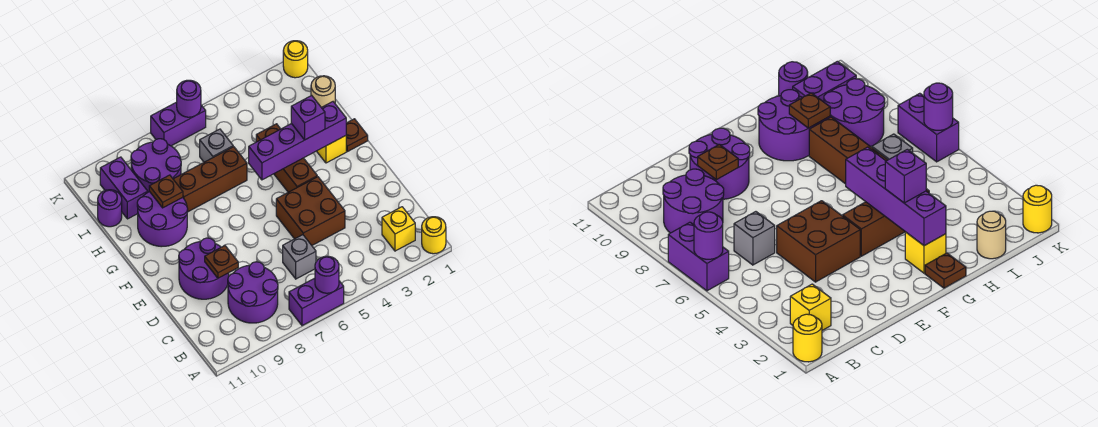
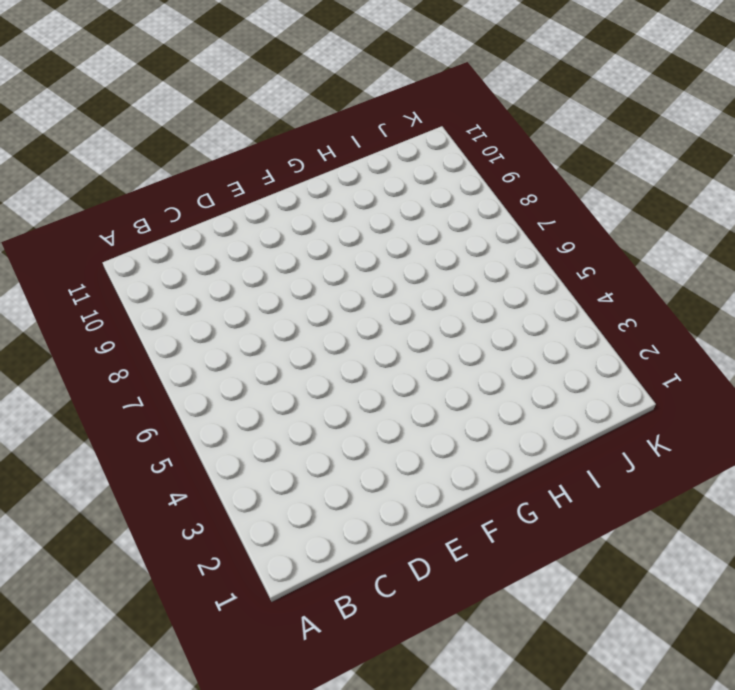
none -> yellow round brick A1 level 1
none -> purple brick A6:A7 level 1
none -> yellow brick B2 level 1

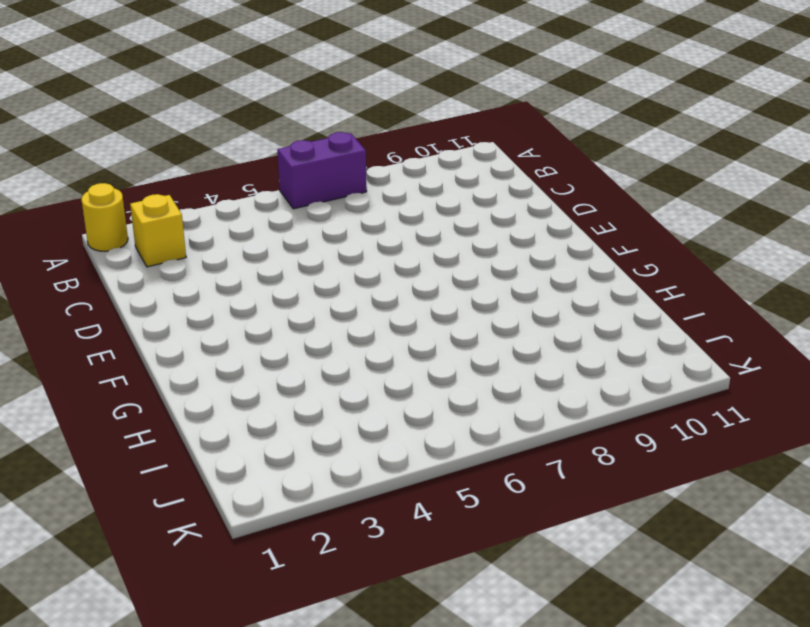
none -> purple round brick B8:C9 level 1
none -> grey brick C6 level 1
none -> brown brick D4:E5 level 1

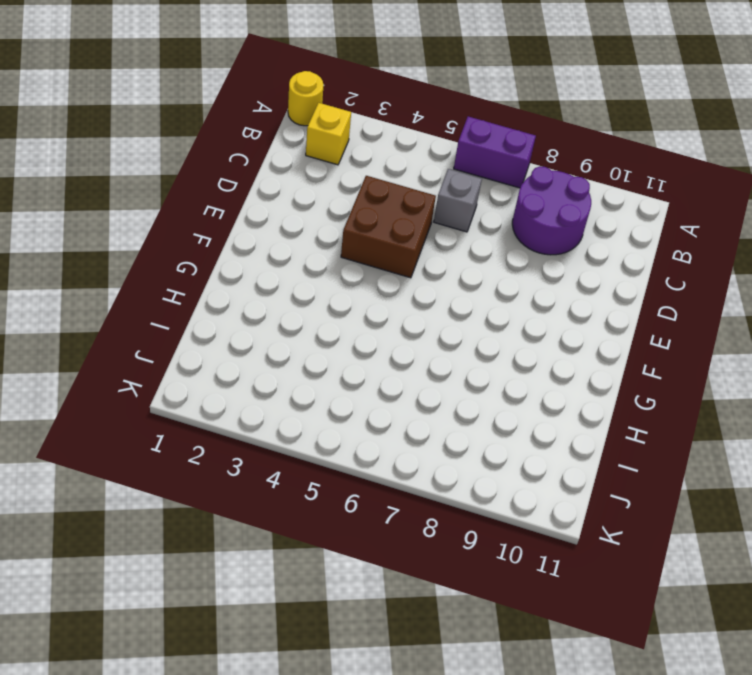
none -> purple round brick D9:E10 level 1
none -> brown brick F4:H4 level 1
none -> brown plate G1 level 1

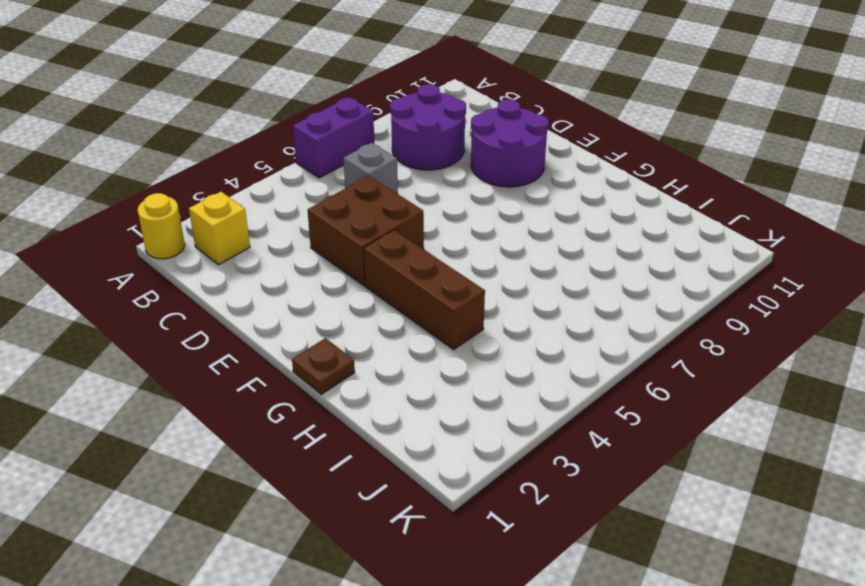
none -> yellow brick G2 level 1
none -> purple round brick G9:H10 level 1
none -> brown brick H6:H8 level 1

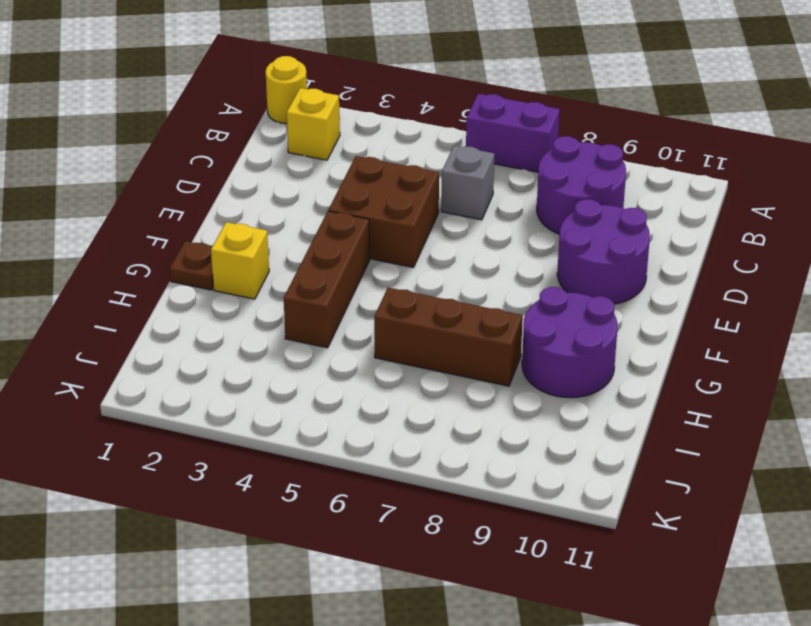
none -> tan round brick I1 level 1
none -> grey brick I6 level 1
none -> purple round brick I8:J9 level 1

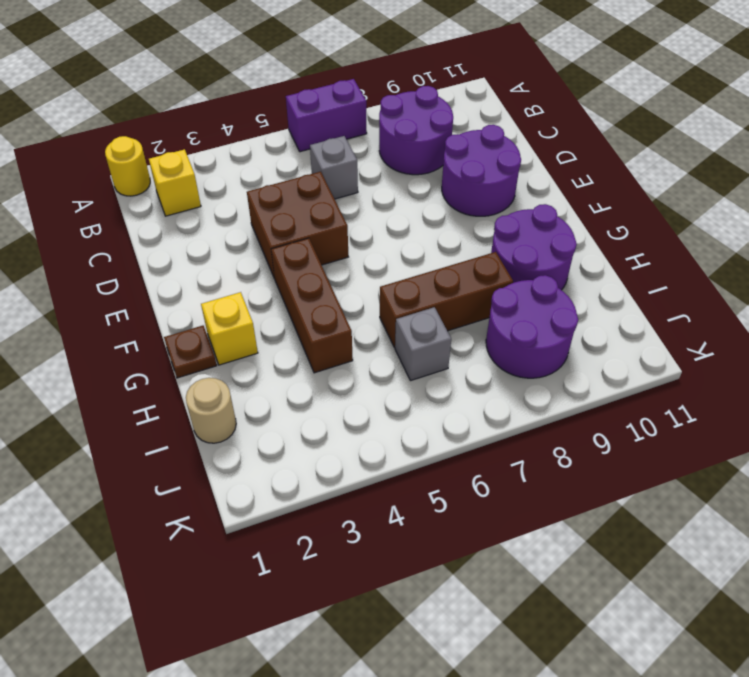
none -> purple brick I10:J10 level 1
none -> purple round brick I11 level 1
none -> yellow round brick K1 level 1

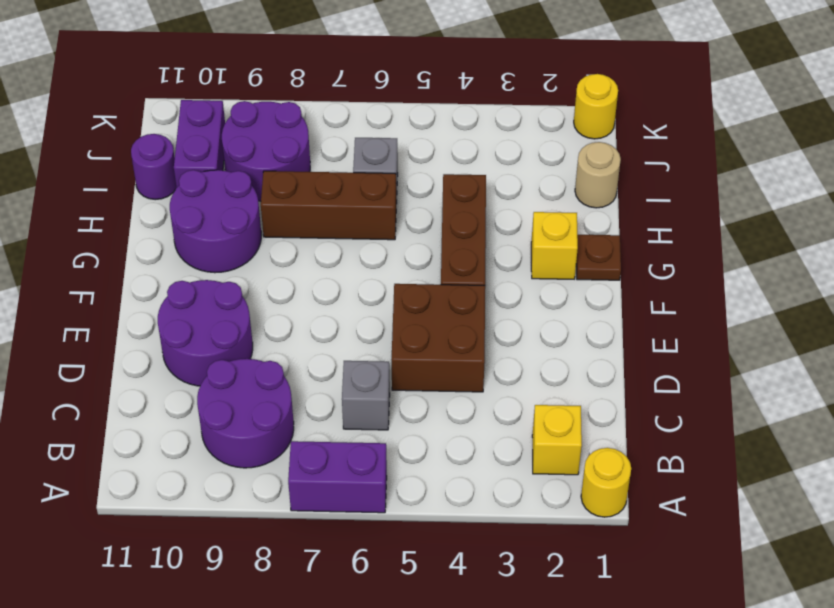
none -> purple brick K6:K7 level 1
none -> purple round brick A6 level 2
none -> brown plate D9 level 2

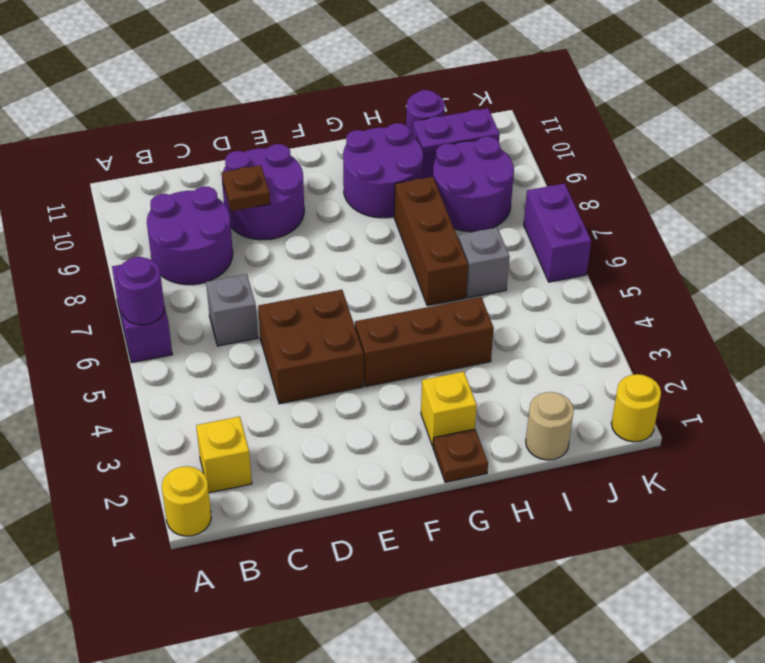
none -> purple brick G2:G5 level 2
none -> brown plate H9 level 2
none -> purple round brick K6 level 2

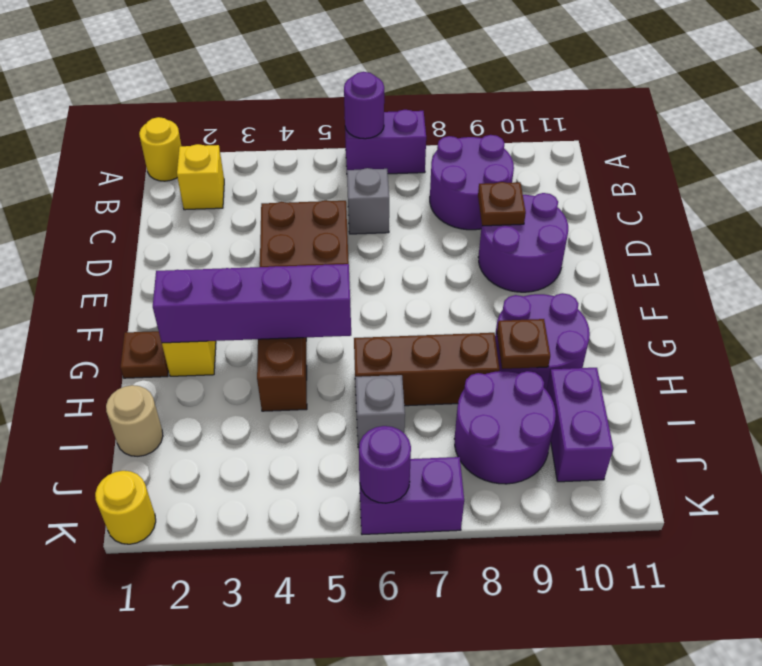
none -> purple round brick I11 level 1
none -> purple brick G3 level 3

